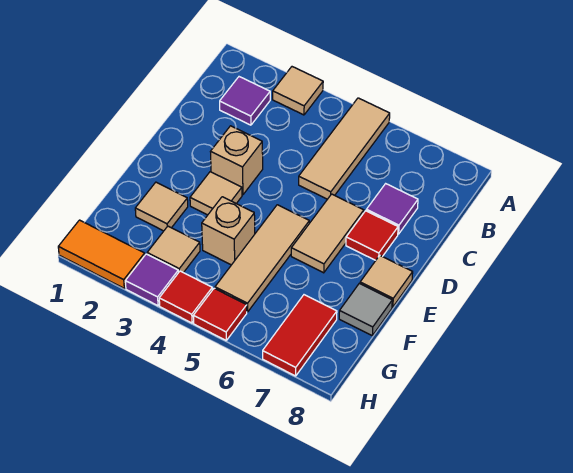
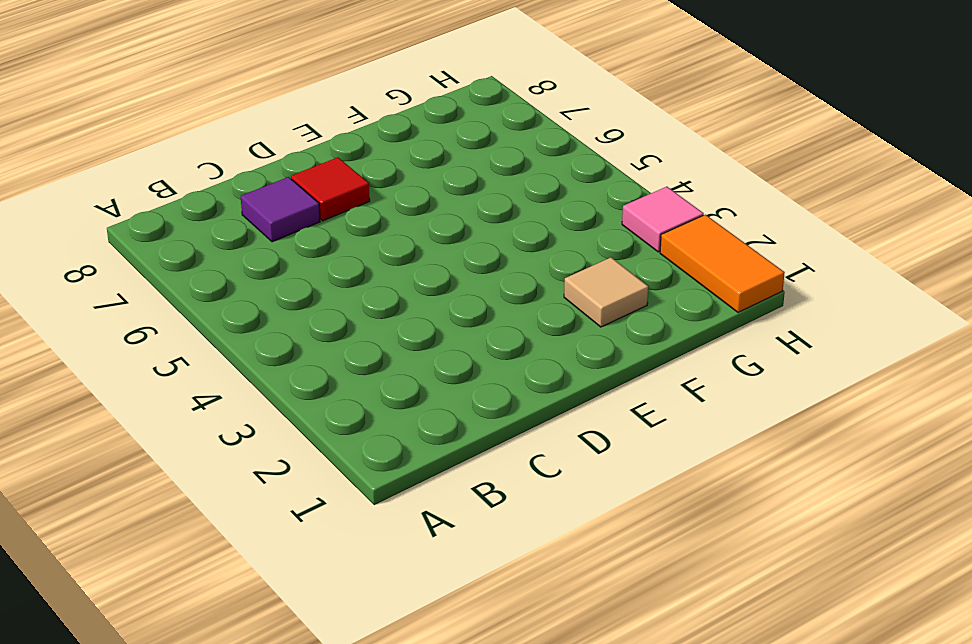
pink tile H3 level 1 -> purple tile H3 level 1
none -> tan tile A3 level 1
none -> tan tile A5:C5 level 1
none -> purple tile B2 level 1

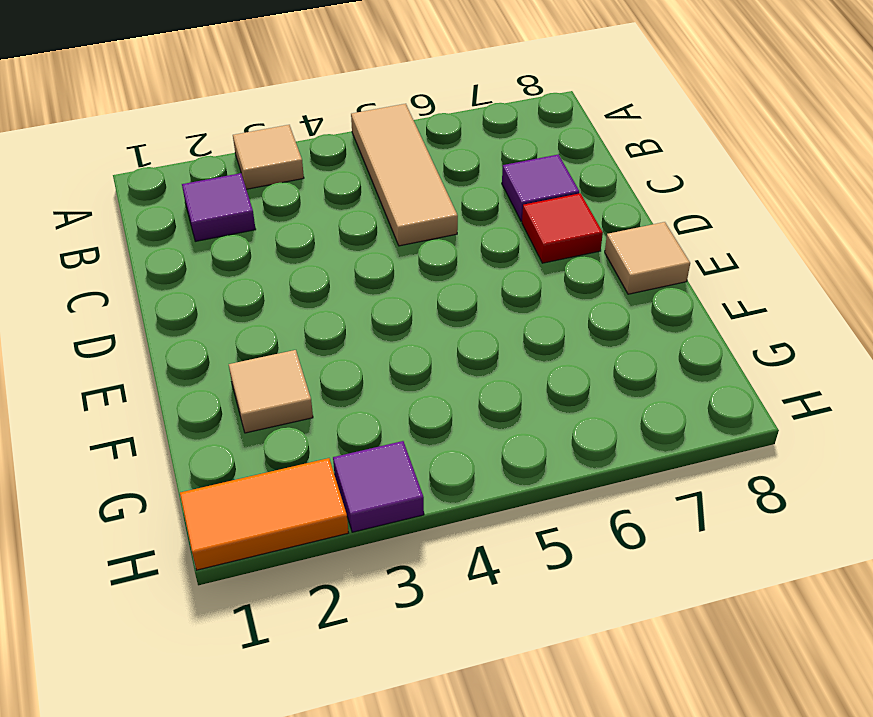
none -> tan brick D3 level 1
none -> tan tile D6:E6 level 1
none -> tan tile E3 level 1

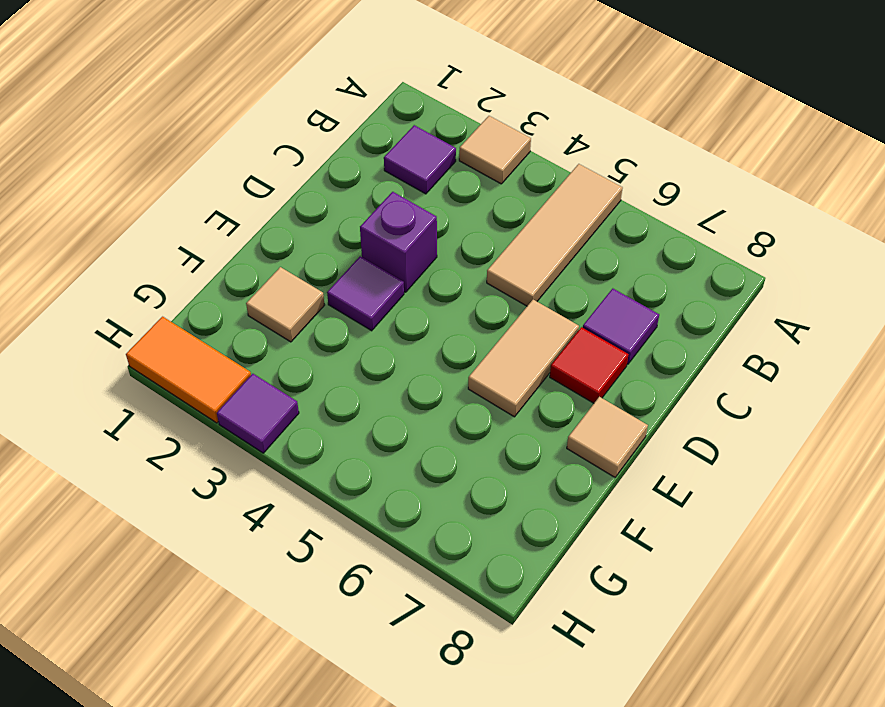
purple brick D3 level 1 -> tan brick D3 level 1
purple tile E3 level 1 -> tan tile E3 level 1
none -> tan tile E5:G5 level 1
none -> tan brick F4 level 1
none -> grey tile F8 level 1

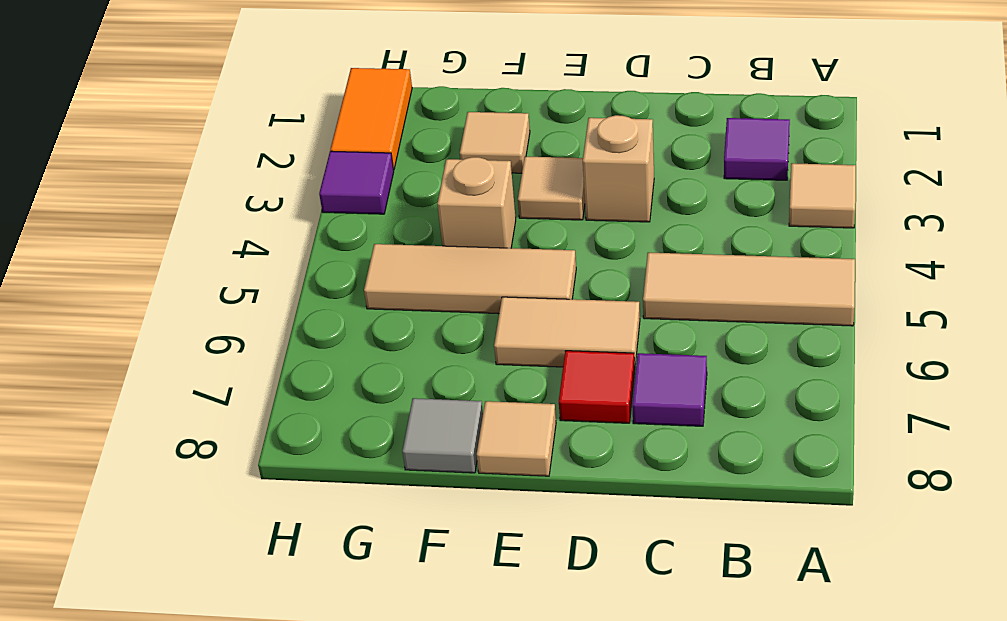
none -> tan tile G3 level 1
none -> red tile G7:H7 level 1
none -> red tile H4 level 1

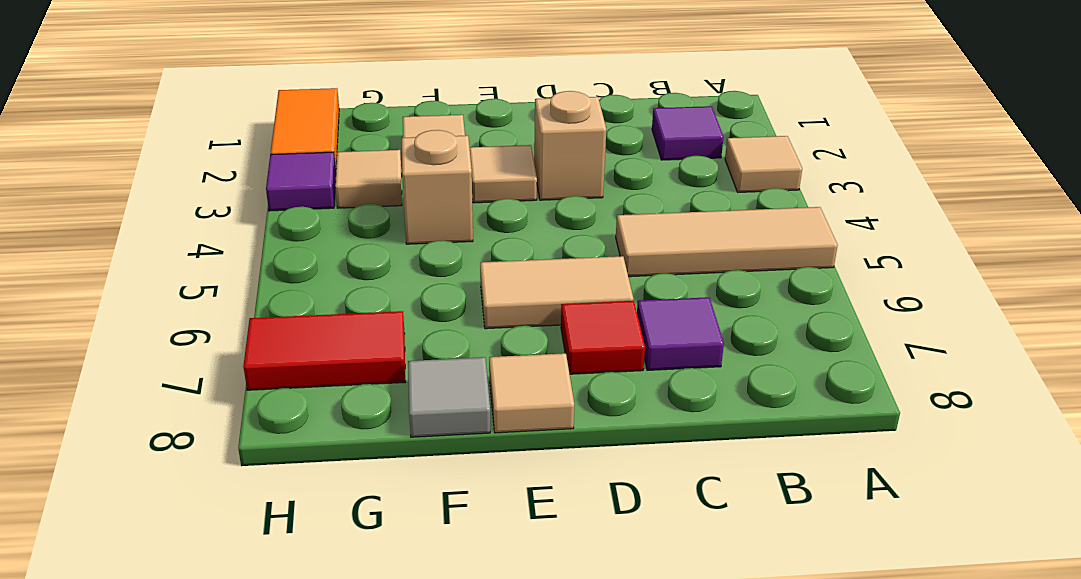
none -> tan tile E5:G5 level 1
none -> red tile H4 level 1
none -> red tile H5 level 1

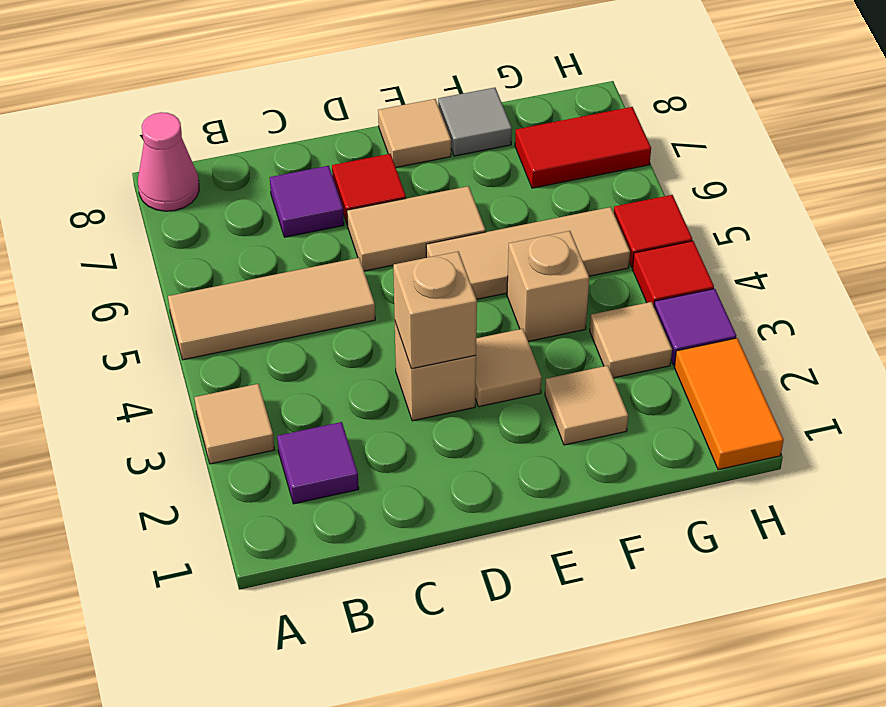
pink cone A8 level 1 -> none
tan brick D3 level 2 -> none

